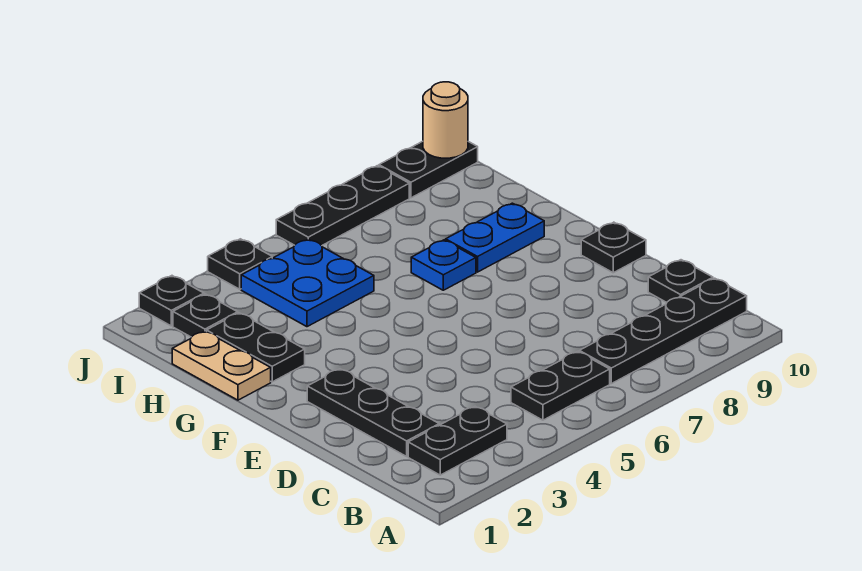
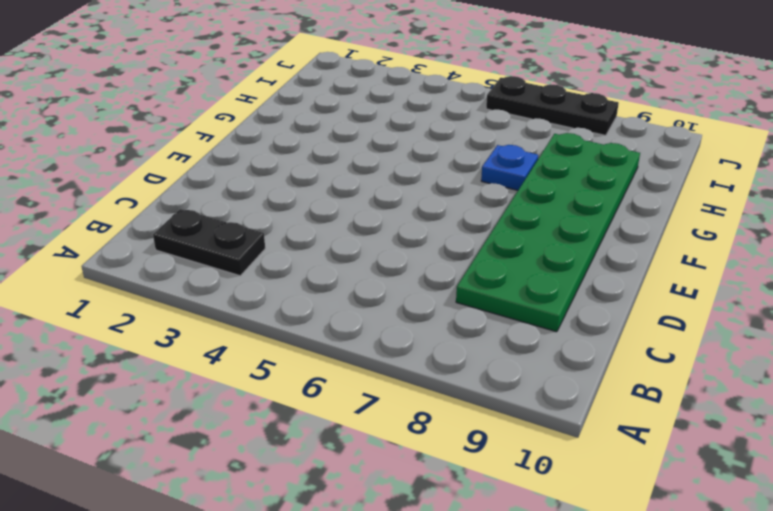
green plate C8:H9 level 1 -> blue plate G8:G9 level 1
none -> black plate B5:B6 level 1
none -> black plate B7:B10 level 1
none -> black plate C2:E2 level 1

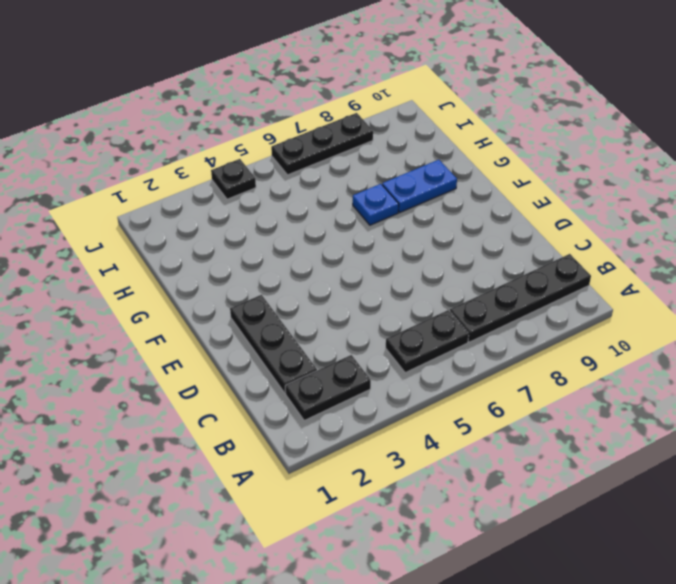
none -> black plate C10 level 1
none -> black plate E10 level 1
none -> tan plate G1:H1 level 1

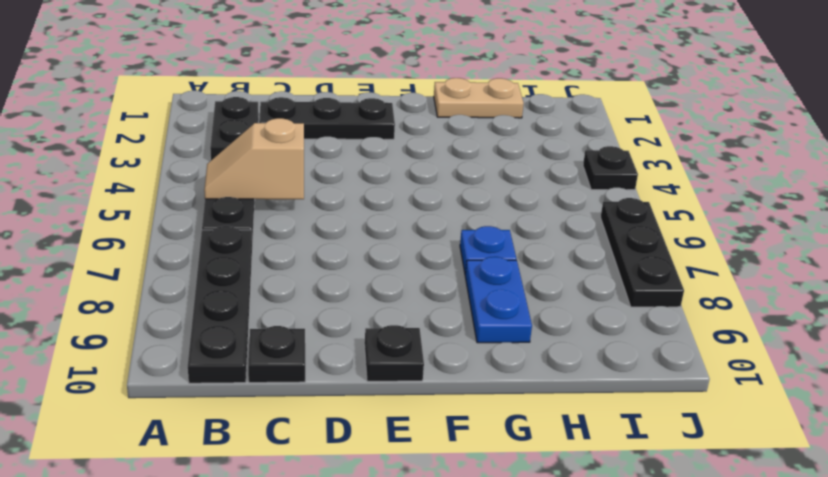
tan slope B5:C5 level 2 top C -> none
none -> black plate G2:H2 level 1
none -> blue plate H4:I5 level 1
none -> black plate I2 level 1

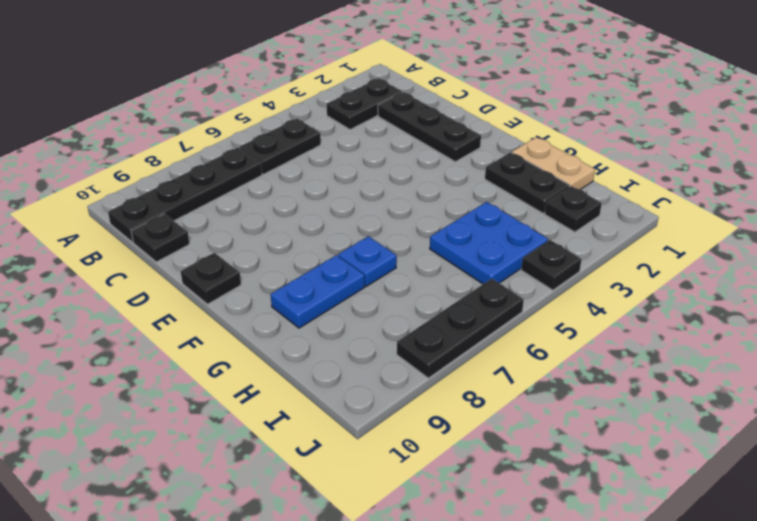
none -> black plate J2 level 1
none -> black plate J9:J10 level 1
none -> tan round brick J10 level 2

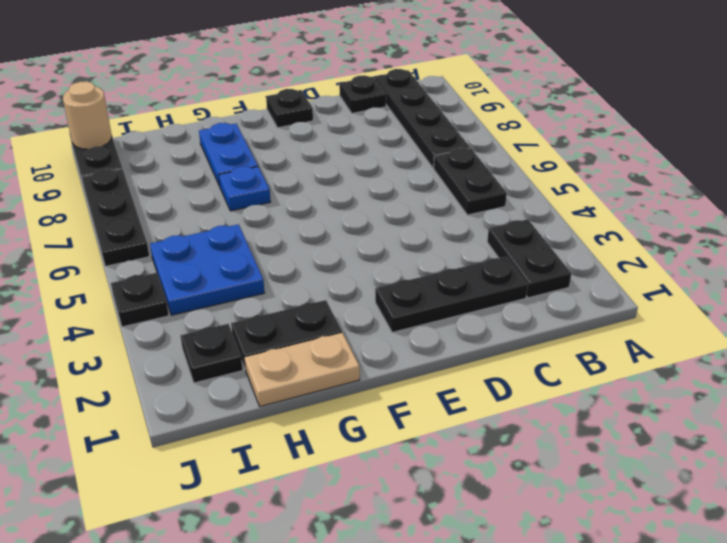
none -> black plate J2 level 1

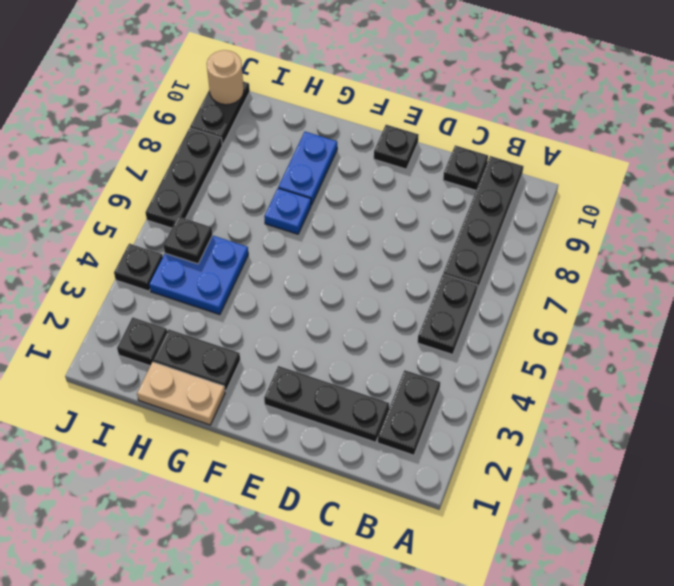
black plate I5 level 2 -> black plate J2 level 1

